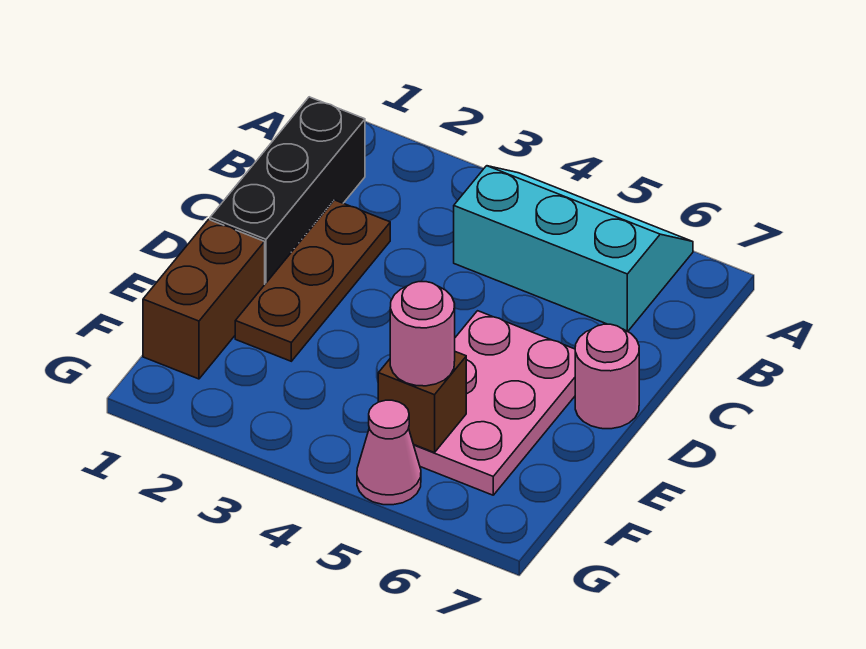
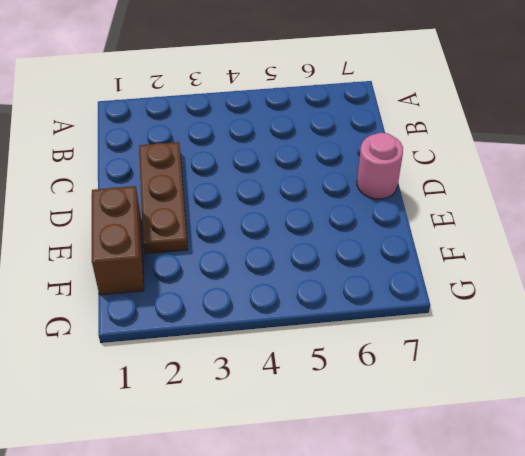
none -> cyan slope A4:B6 level 1 top B
none -> black brick B1:D1 level 1

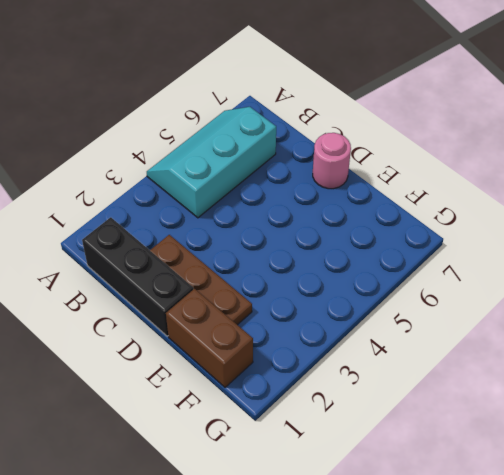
none -> pink plate D5:F6 level 1
none -> pink cone G5 level 1

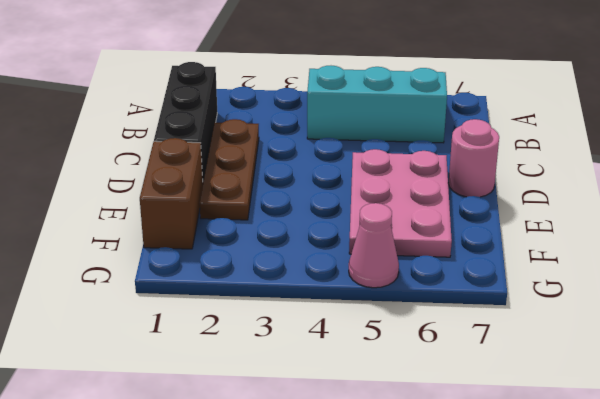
none -> brown brick F5 level 2
none -> pink round brick F5 level 3

